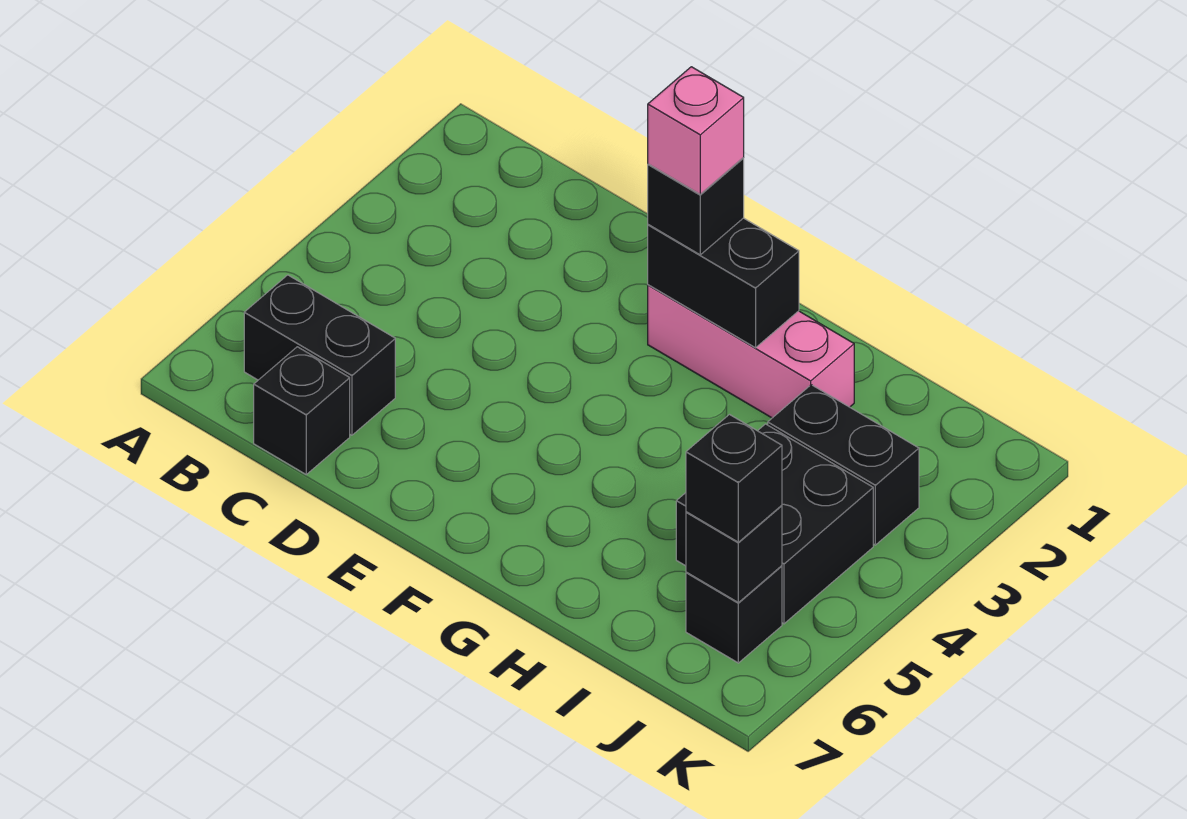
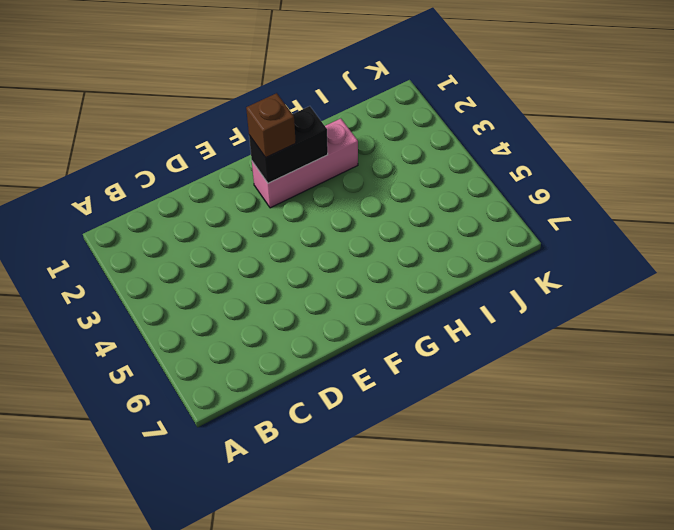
brown brick F2 level 3 -> black brick F2 level 3
none -> black brick B6:C6 level 1
none -> black brick C7 level 1

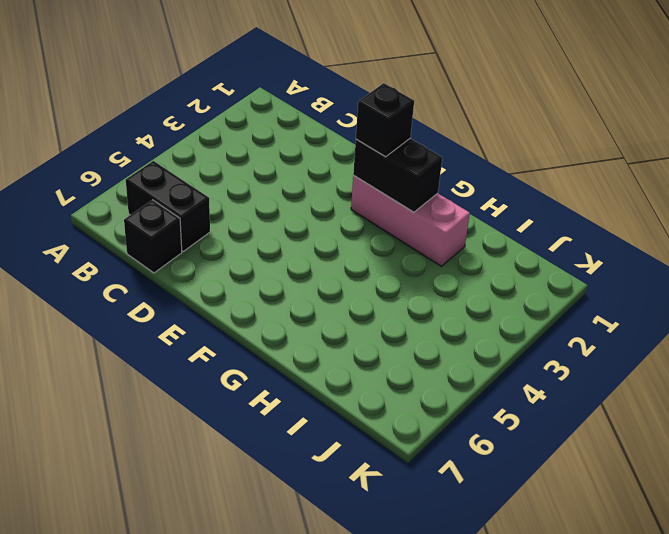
none -> black brick I3:J3 level 1
none -> black brick I4:J5 level 1

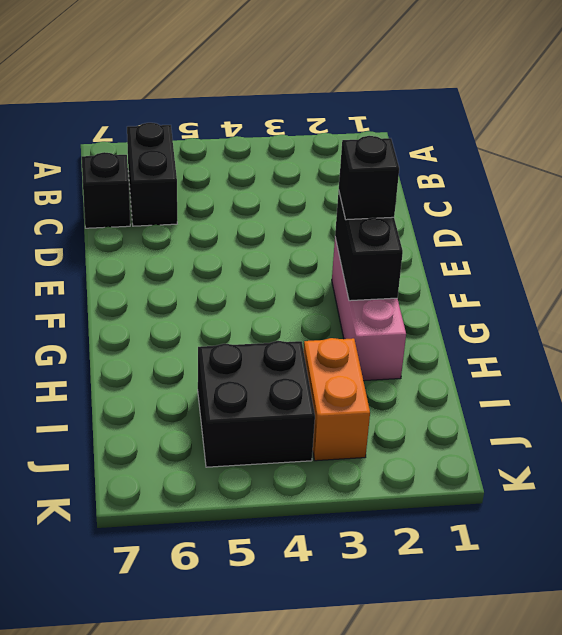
orange brick I3:J3 level 1 -> black brick I3:J3 level 1
none -> black brick J6 level 1
none -> black brick J6 level 2

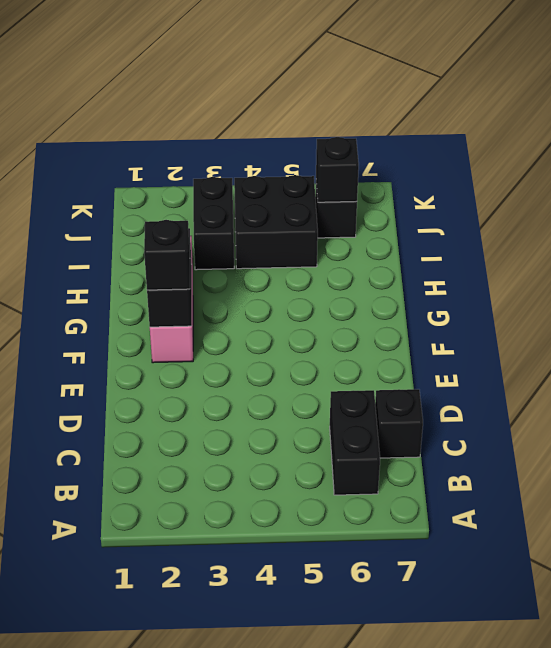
none -> black brick J6 level 3
none -> pink brick F2 level 4

